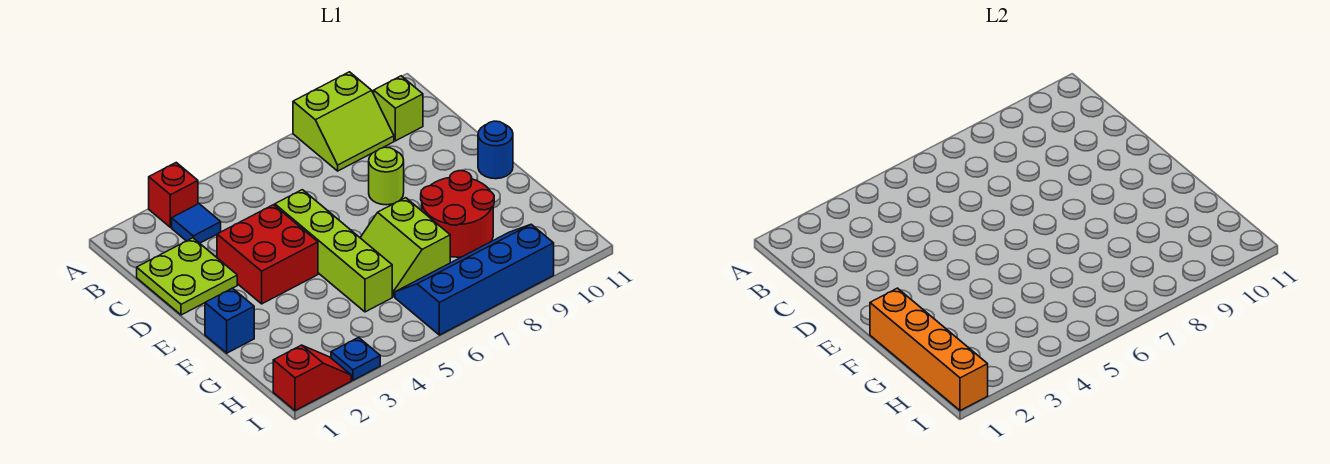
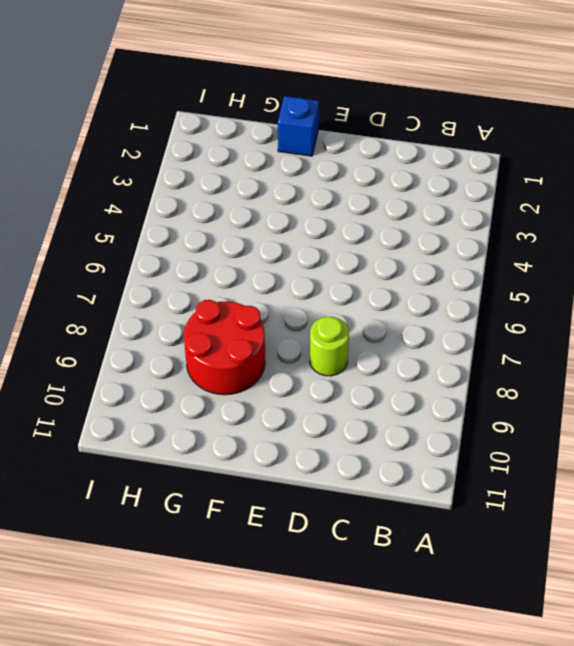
none -> red brick A3 level 1
none -> lime slope A8:B9 level 1 top A
none -> blue tile B3 level 1

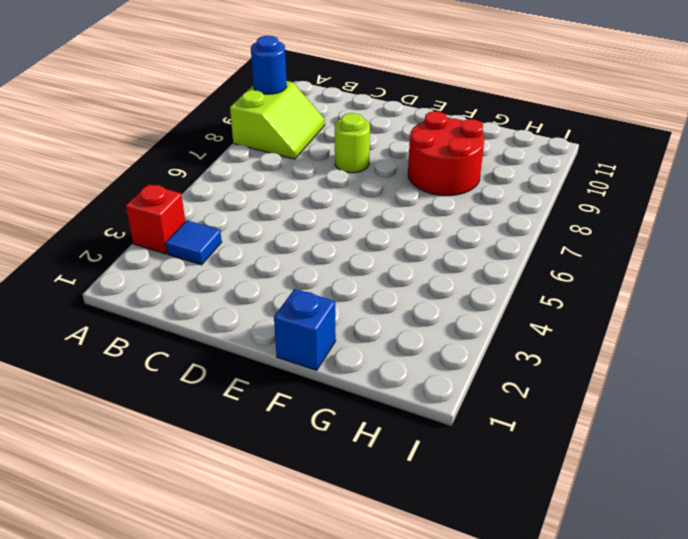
blue round brick A9 level 2 -> blue round brick E11 level 1
none -> lime brick B10 level 1
none -> lime plate C1:D2 level 1
none -> red brick D3:E4 level 1

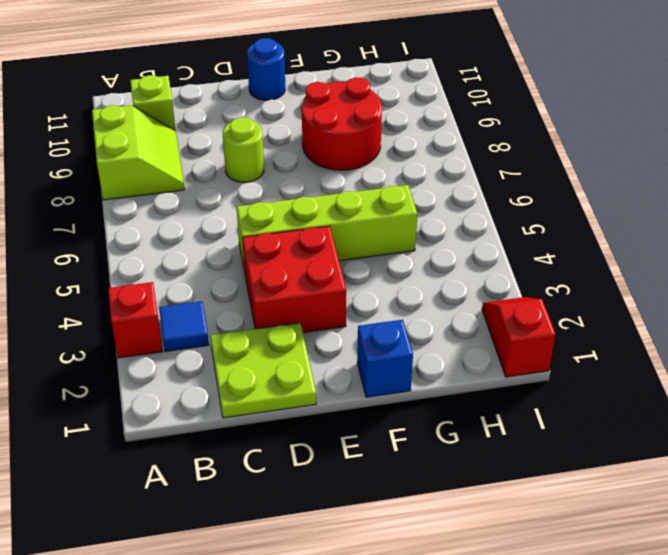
none -> lime slope F6:G7 level 1 top 7
none -> blue slope H6:I9 level 1 top I
none -> blue plate I3 level 1

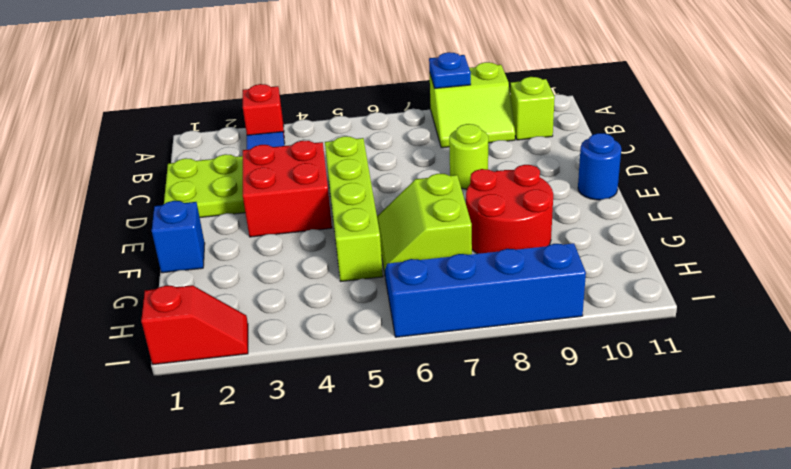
blue plate A8 level 2 -> blue plate I3 level 1
none -> orange brick F1:I1 level 2

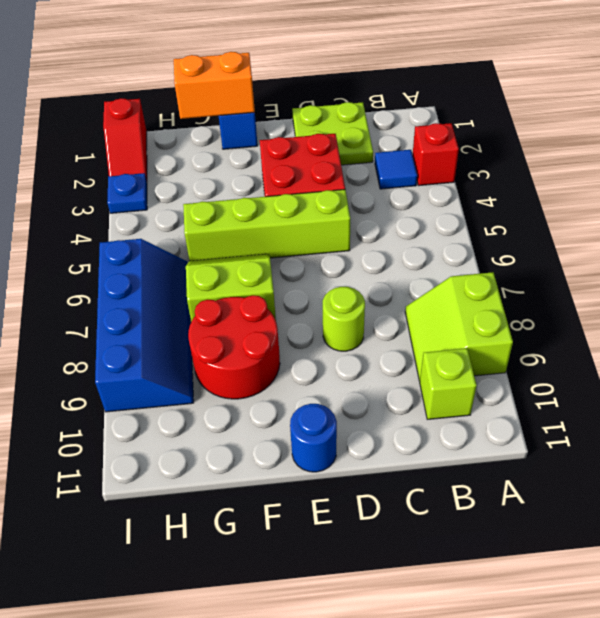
orange brick F1:G1 level 2 -> orange brick F1:I1 level 2

